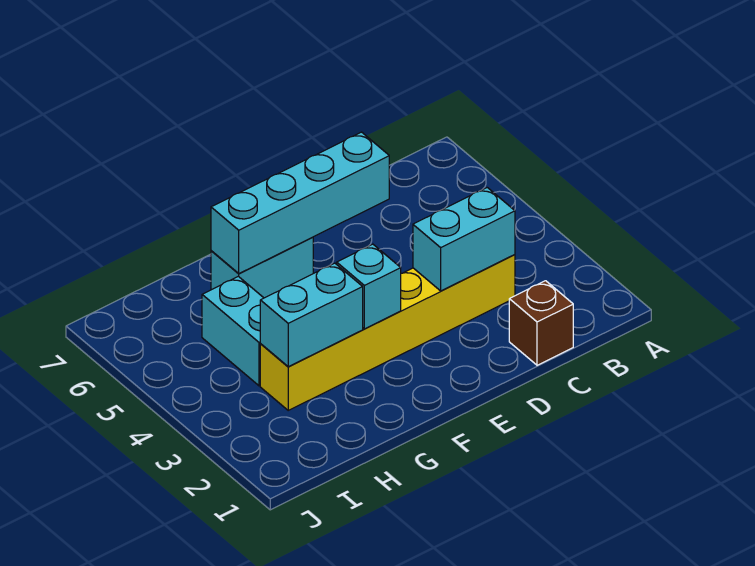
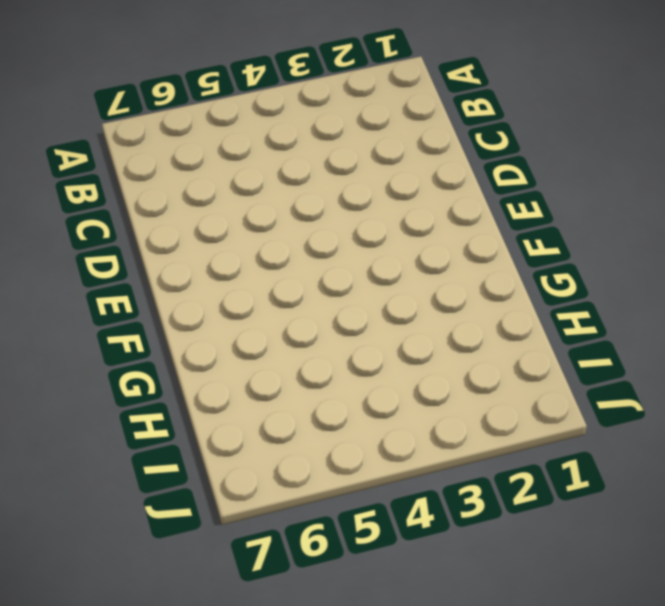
none -> brown brick C1 level 1
none -> yellow brick C3:H3 level 1

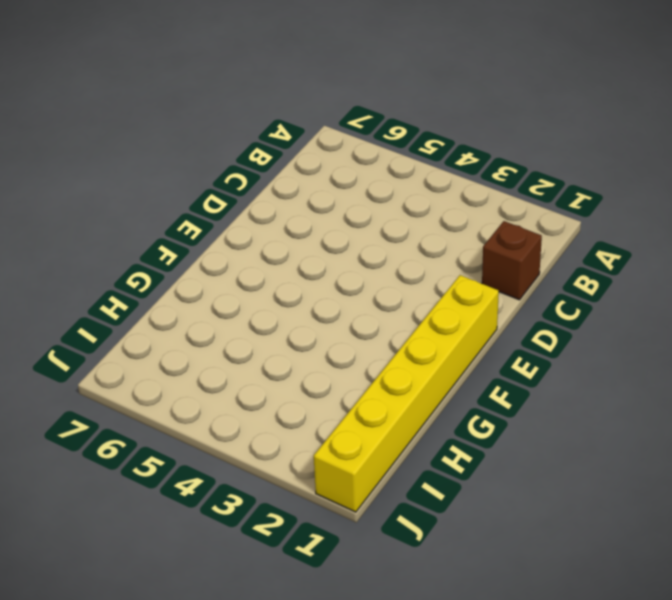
yellow brick E1:J1 level 1 -> yellow brick C3:H3 level 1
none -> cyan brick F6:G6 level 1
none -> cyan brick H4:H5 level 1

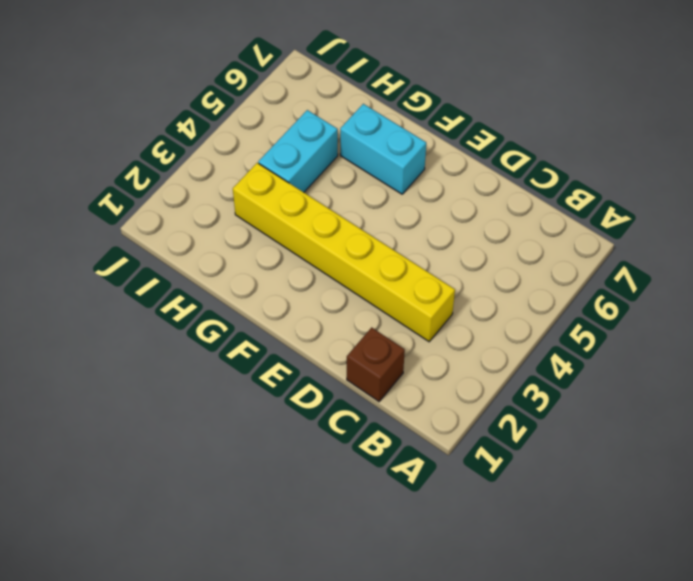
none -> cyan brick C3:D3 level 2
none -> cyan brick D6:G6 level 2

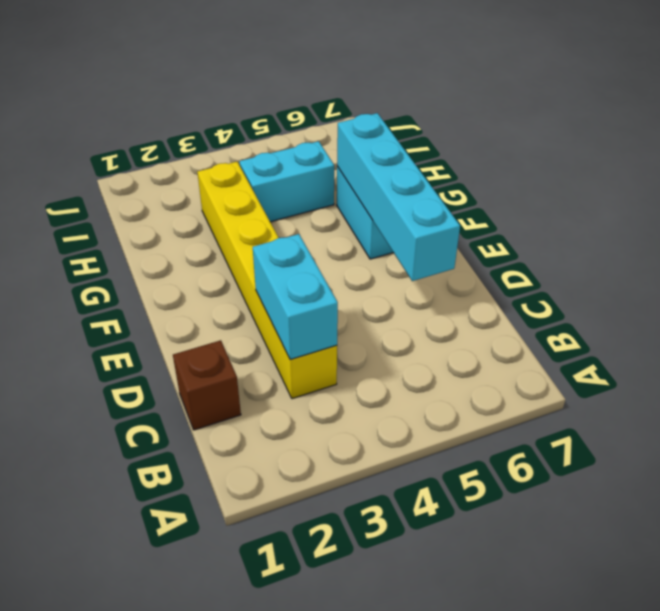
none -> cyan brick F3 level 2
none -> cyan brick G3:H3 level 2

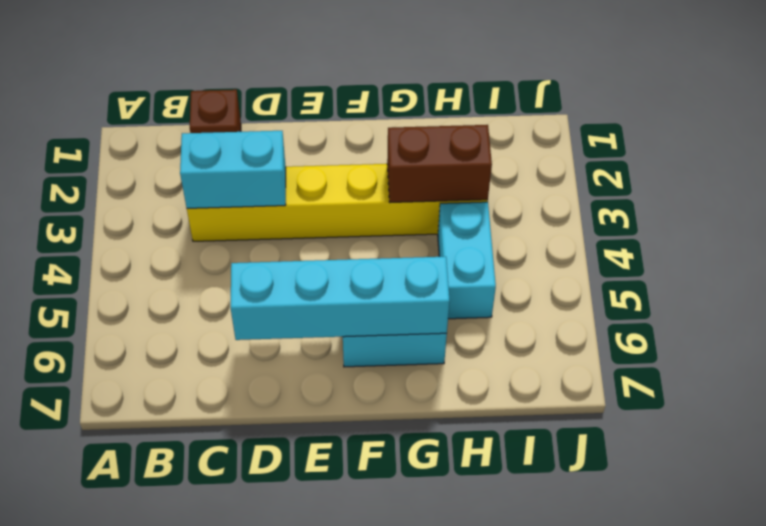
brown brick G3:H3 level 2 -> cyan brick G3:H3 level 2
none -> cyan brick F3 level 2

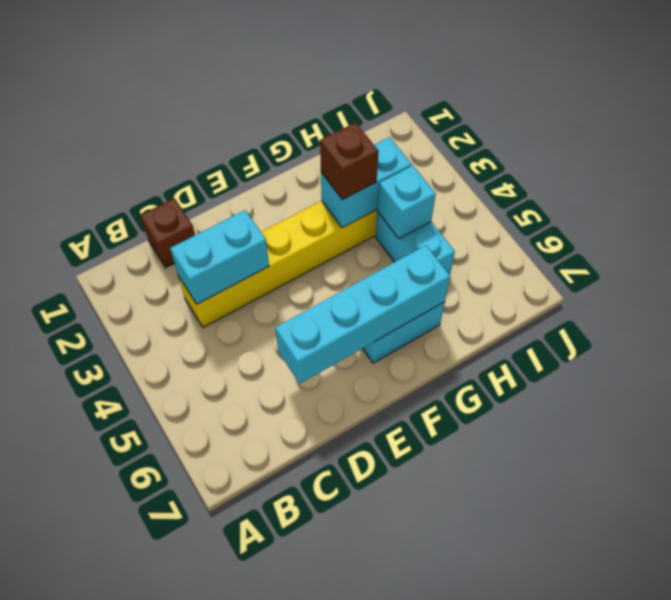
brown brick G3 level 3 -> none
cyan brick H4 level 2 -> cyan brick F3 level 2

